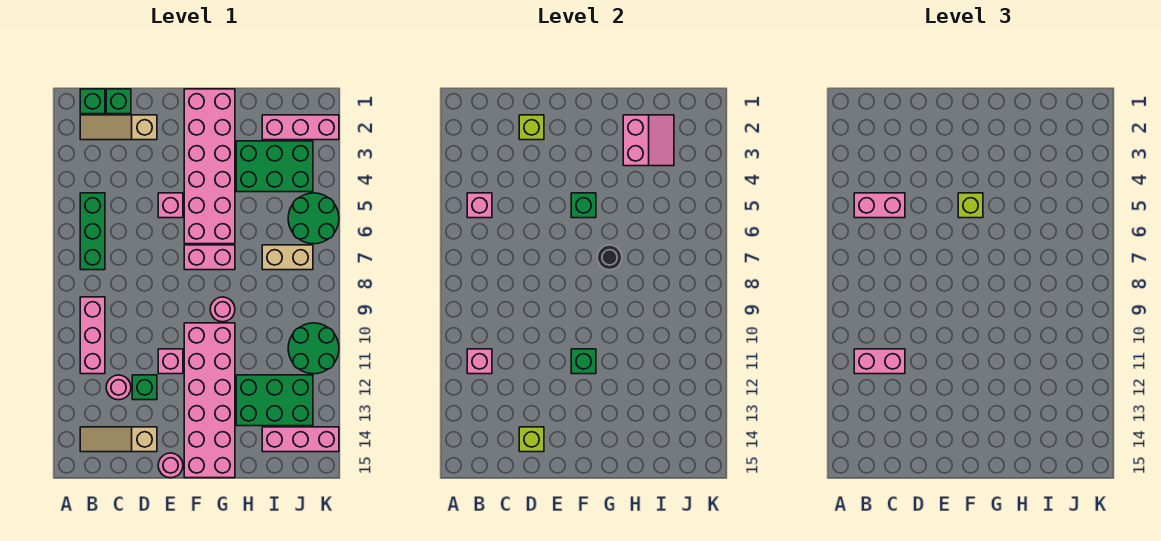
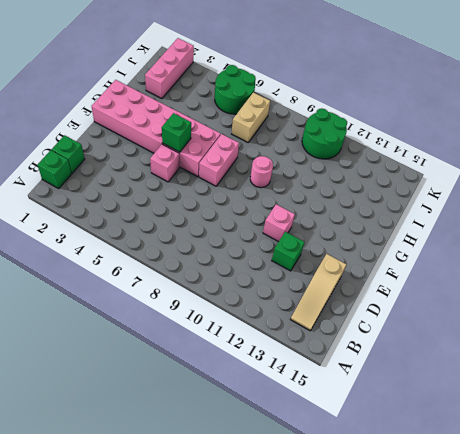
none -> tan slope B2:D2 level 1 top D
none -> green brick B5:B7 level 1
none -> pink brick B9:B11 level 1
none -> pink round brick C12 level 1

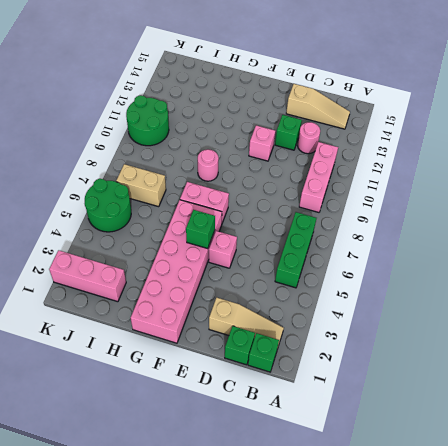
none -> pink round brick E15 level 1
none -> pink brick F10:G15 level 1
none -> green brick H3:J4 level 1
none -> green brick H12:J13 level 1

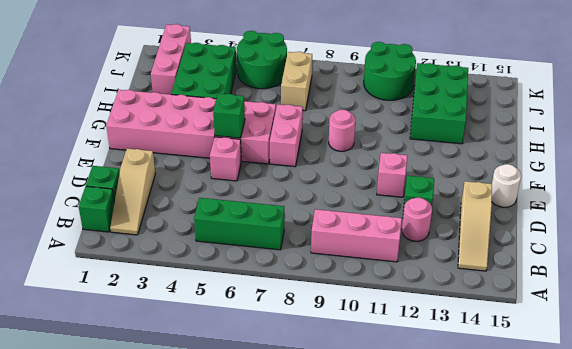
white round brick E15 level 1 -> pink round brick E15 level 1
none -> pink brick F10:G15 level 1
none -> pink brick I14:K14 level 1
none -> pink brick B5 level 2
none -> pink brick B11 level 2

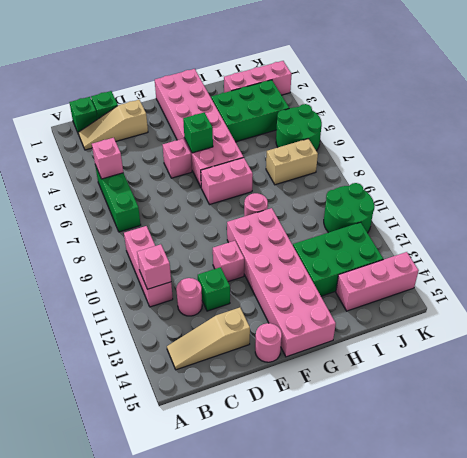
none -> lime brick D2 level 2
none -> lime brick D14 level 2
none -> green brick F11 level 2
none -> black round brick G7 level 2

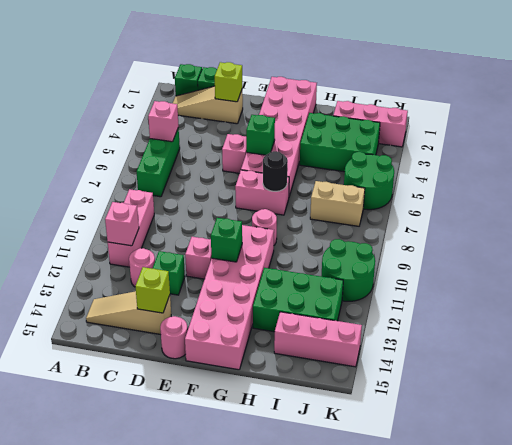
none -> pink slope H2:I3 level 2 top H
none -> pink brick B5:C5 level 3
none -> pink brick B11:C11 level 3
none -> lime brick F5 level 3

